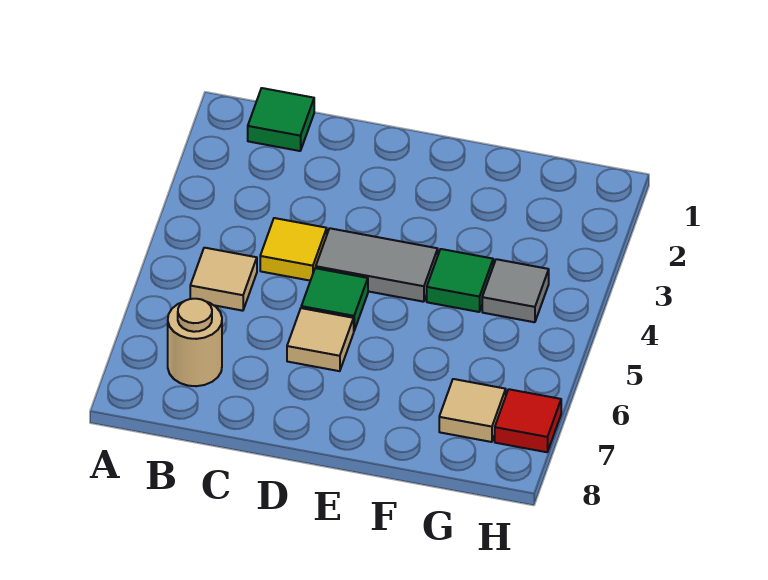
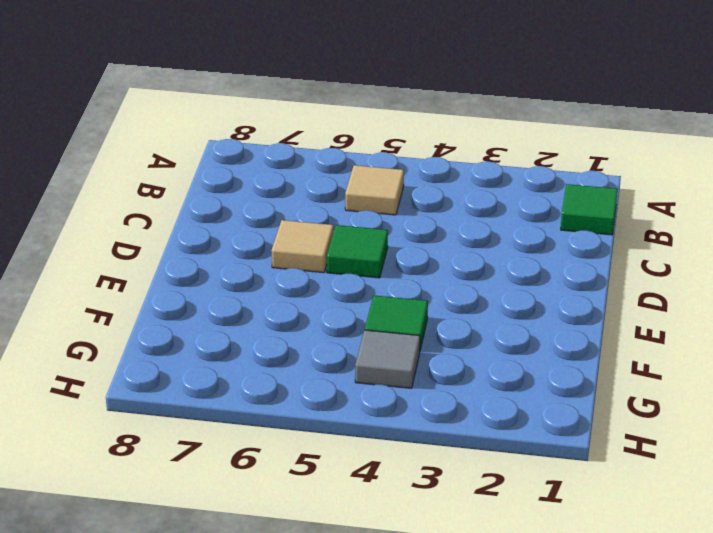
none -> tan round brick B7 level 1
none -> yellow tile C4 level 1

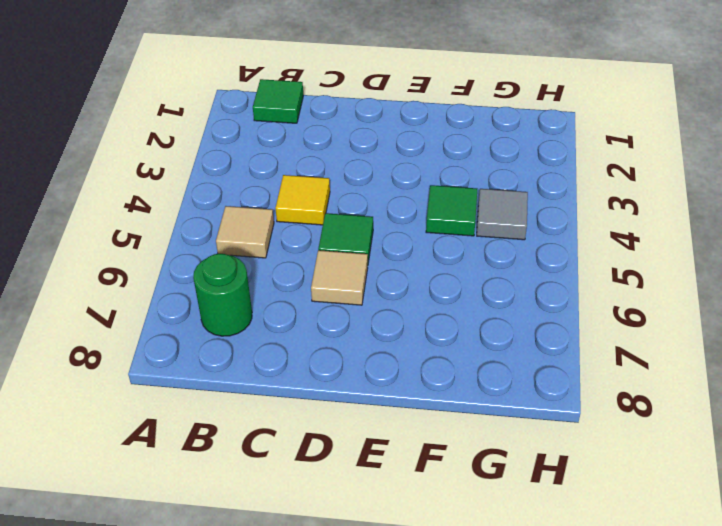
green round brick B7 level 1 -> tan round brick B7 level 1
none -> grey tile D4:E4 level 1
none -> tan tile G7 level 1

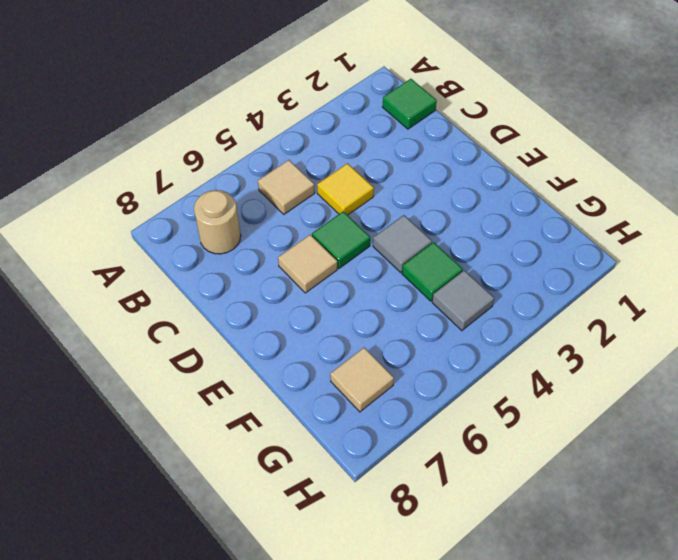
grey tile E4 level 1 -> grey tile D4:E4 level 1
none -> red tile H7 level 1

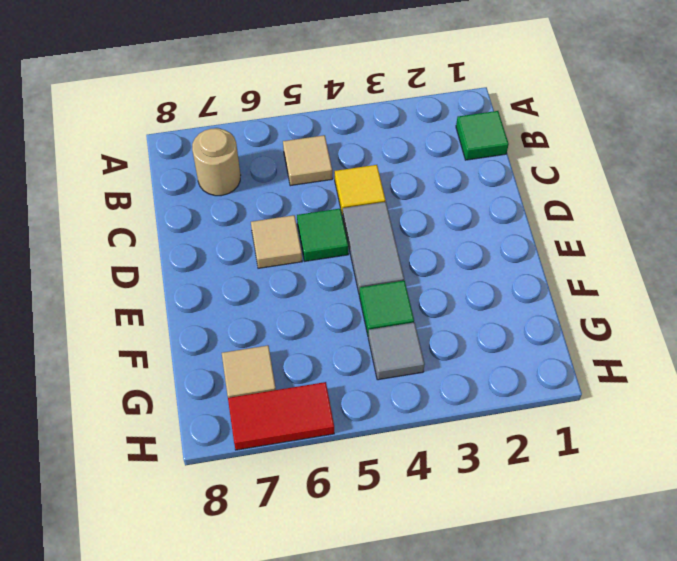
red tile H6:H7 level 1 -> red tile H7 level 1

